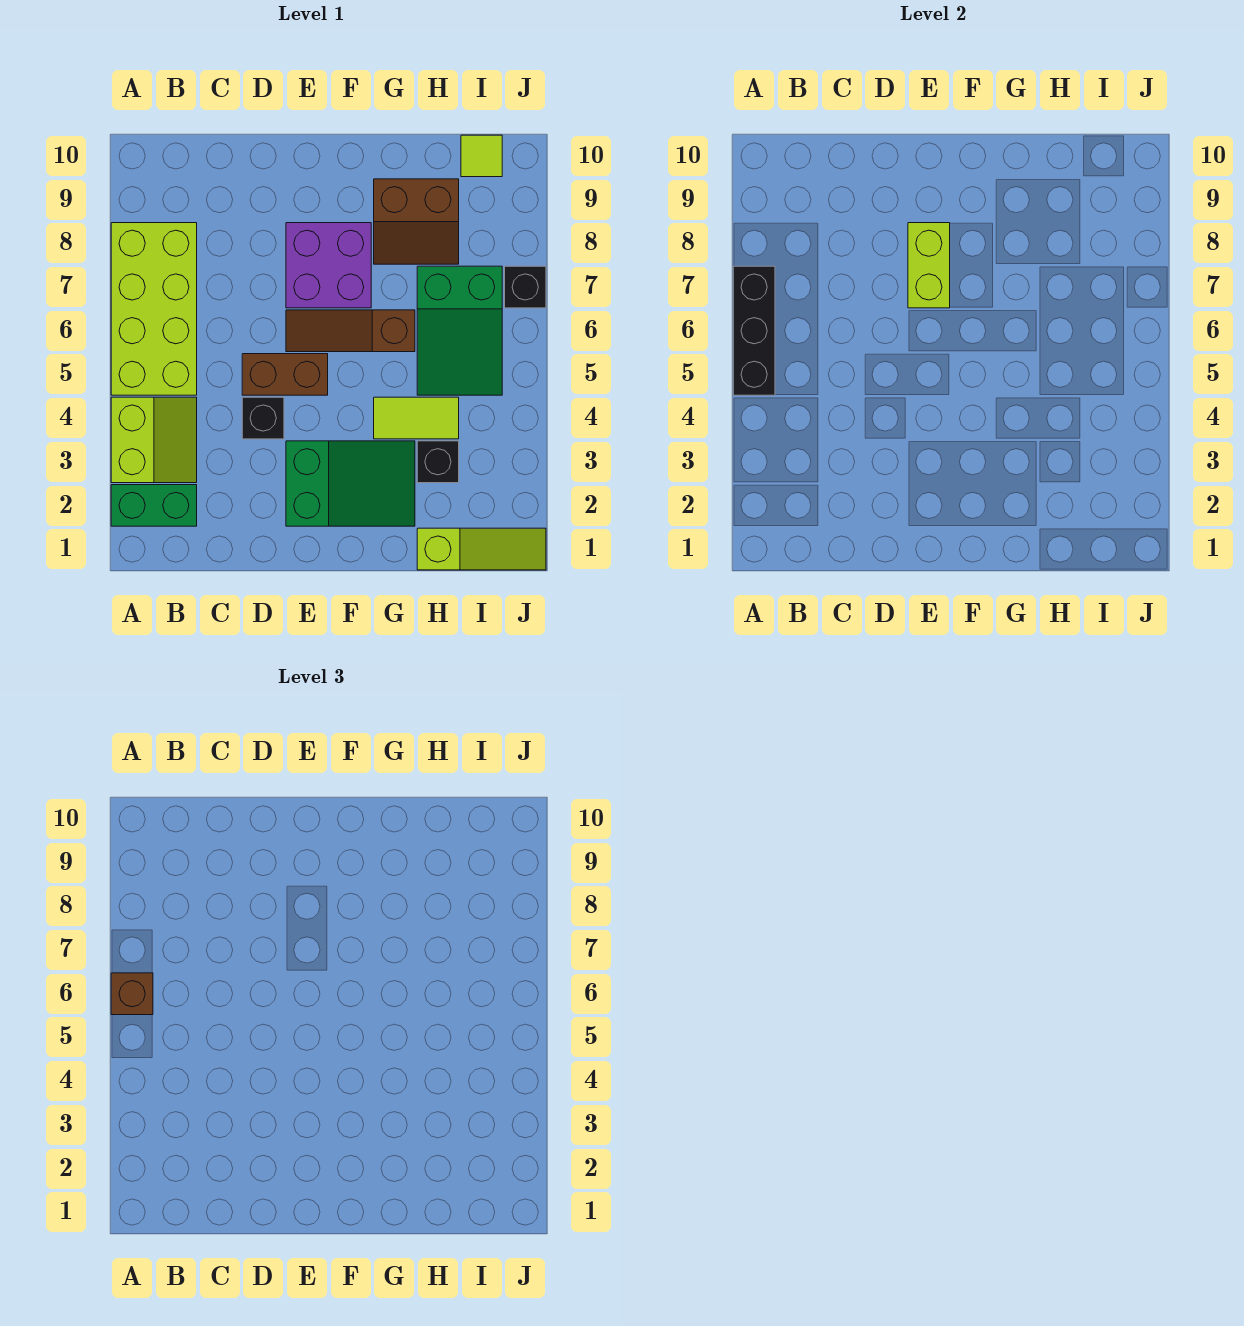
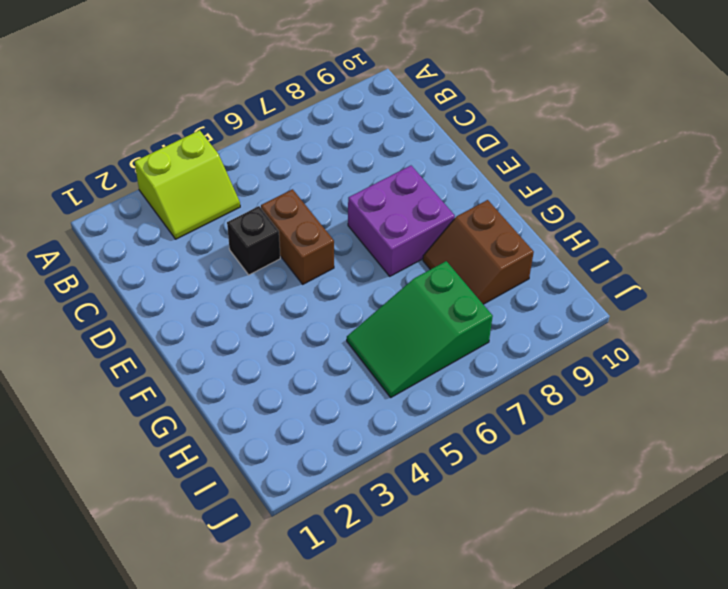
none -> green brick A2:B2 level 1
none -> lime brick A5:B8 level 1
none -> green slope E2:G3 level 1 top E

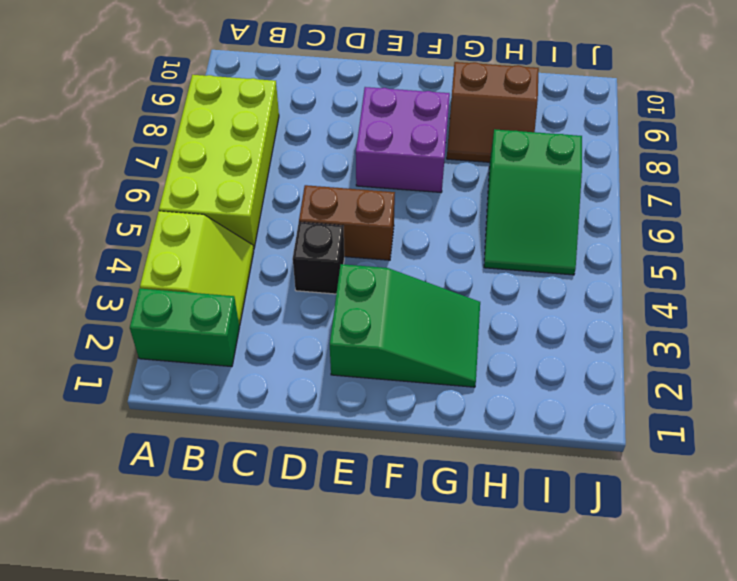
none -> brown slope E6:G6 level 1 top G
none -> lime tile G4:H4 level 1
none -> lime slope H1:J1 level 1 top H

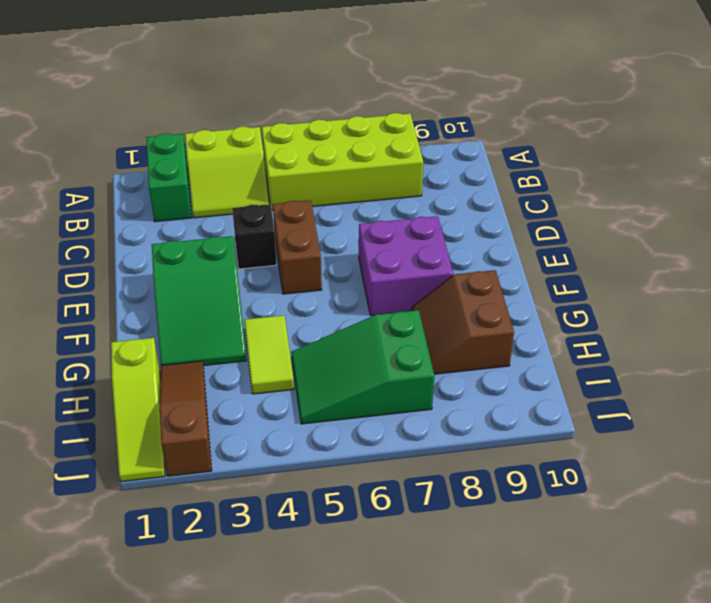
brown slope H2:J2 level 1 top J -> brown slope E6:G6 level 1 top G
none -> black brick H3 level 1
none -> lime tile I10 level 1
none -> black brick J7 level 1

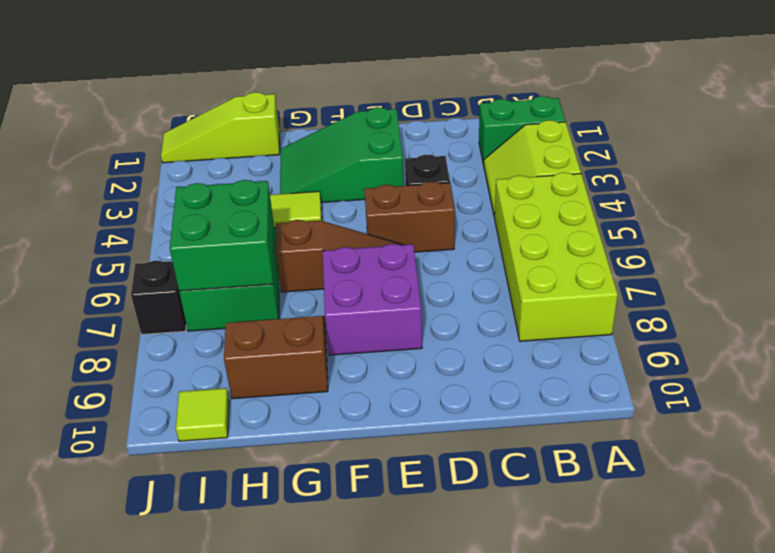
green brick H6:I7 level 2 -> none
none -> black brick H3 level 1
none -> black brick A5:A7 level 2
none -> lime brick E7:E8 level 2

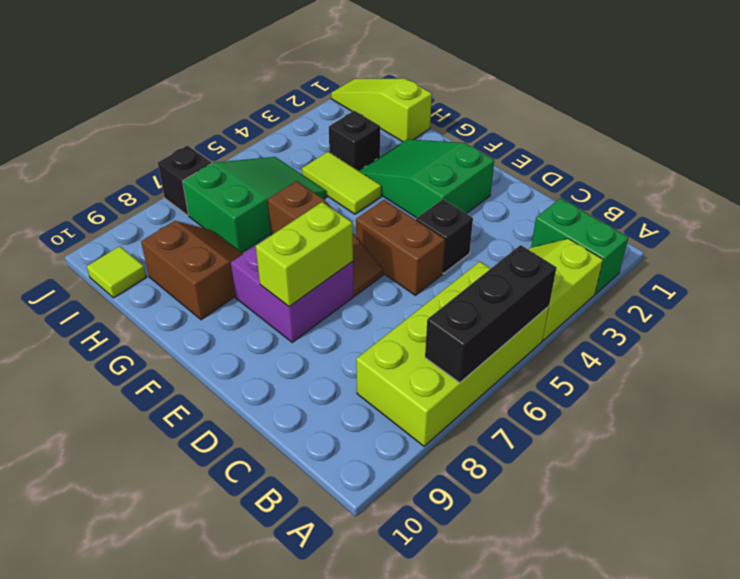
none -> brown brick A6 level 3

